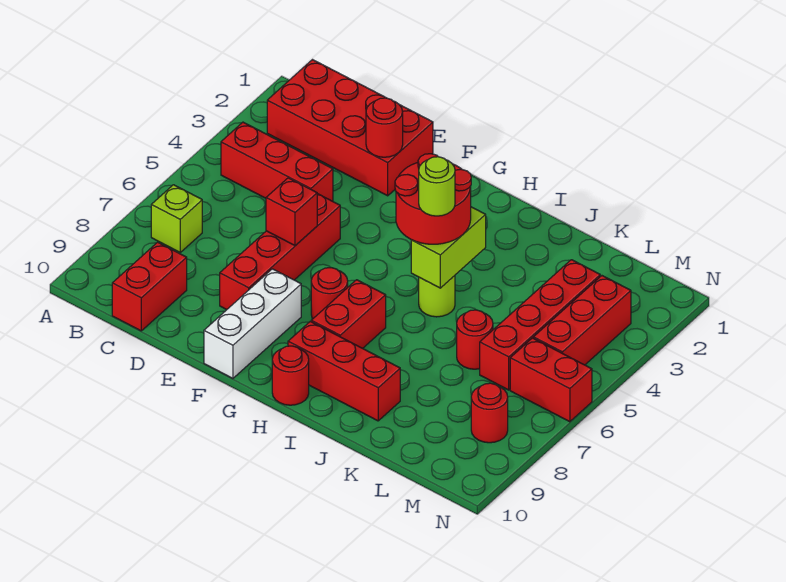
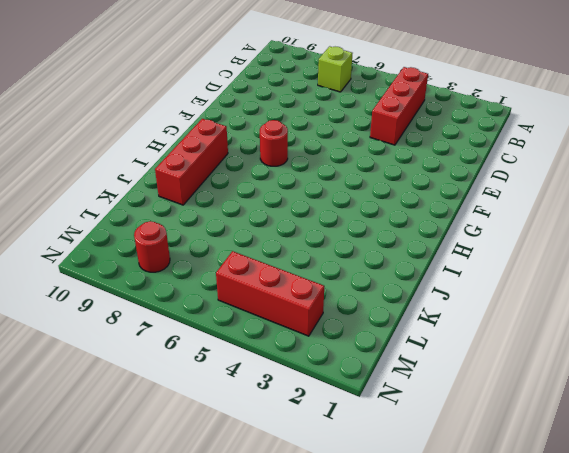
none -> red brick B1:E2 level 1
none -> red brick C9:C10 level 1
none -> red brick E5:E8 level 1

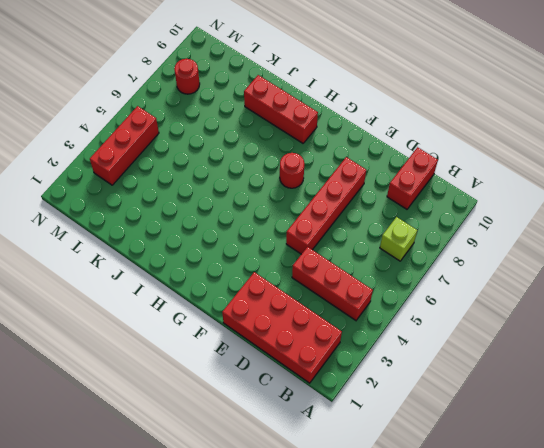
none -> white brick F8:F10 level 1
none -> red brick H7:H8 level 1
none -> red round brick H10 level 1

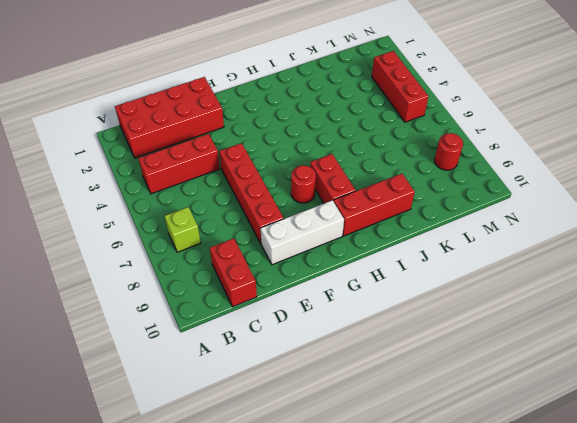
white brick E9:G9 level 1 -> white brick F8:F10 level 1
none -> red round brick H10 level 1
none -> lime round brick I5 level 1
none -> red round brick K6 level 1

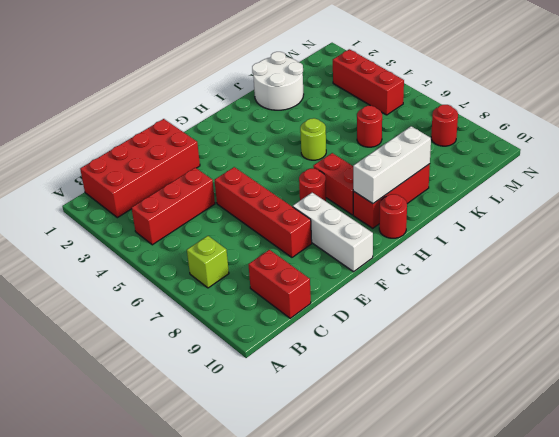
white brick H9:J9 level 2 -> none
white round brick J1:K2 level 1 -> none
none -> red brick L3:L6 level 1
none -> red brick M6:N6 level 1
none -> red round brick E2 level 2

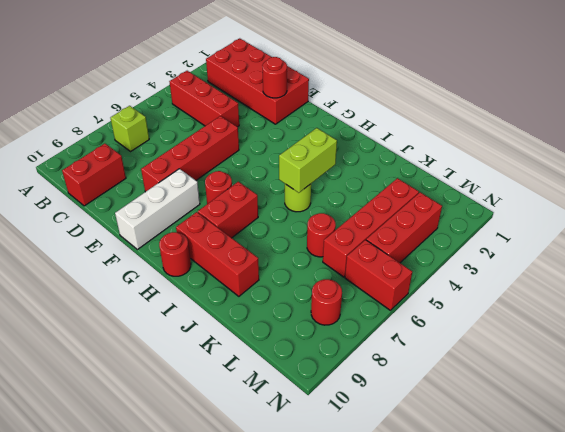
none -> red brick E6 level 2
none -> red round brick H4:I5 level 3
none -> lime round brick I5 level 4

